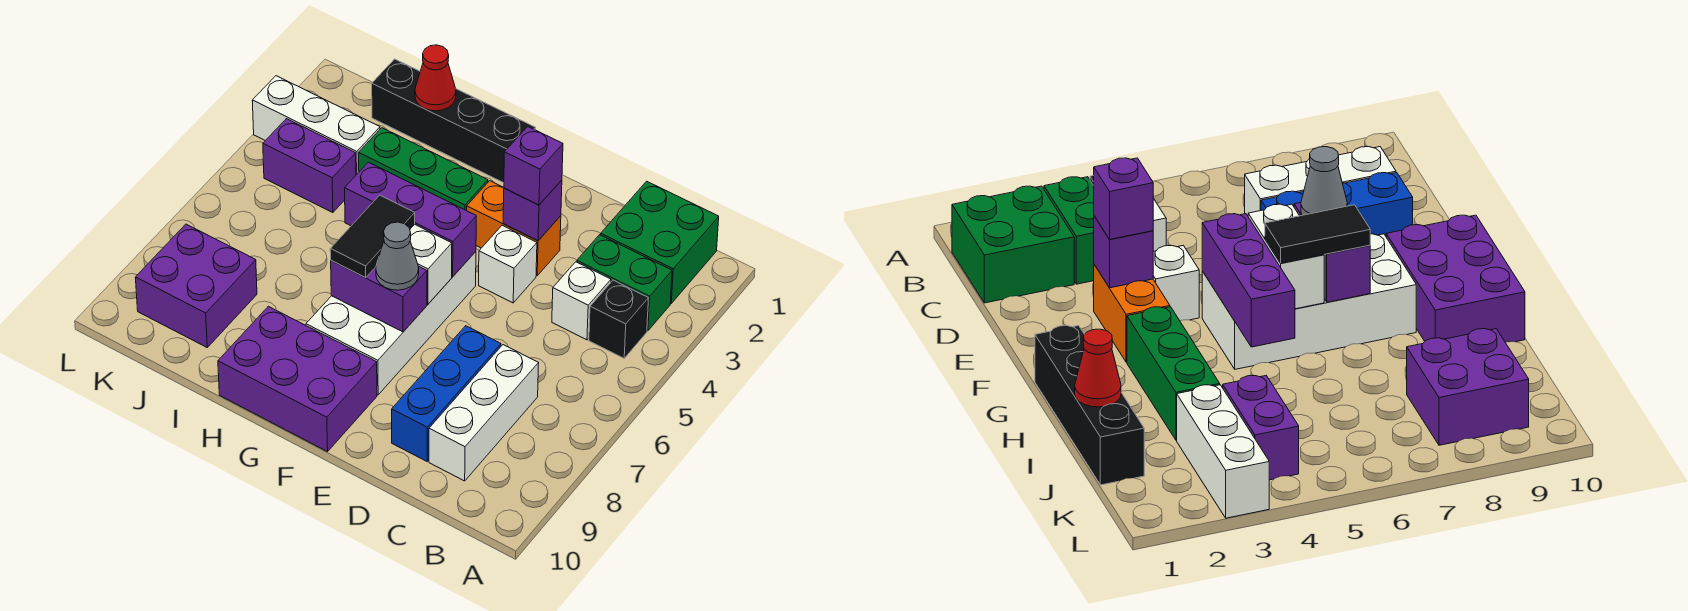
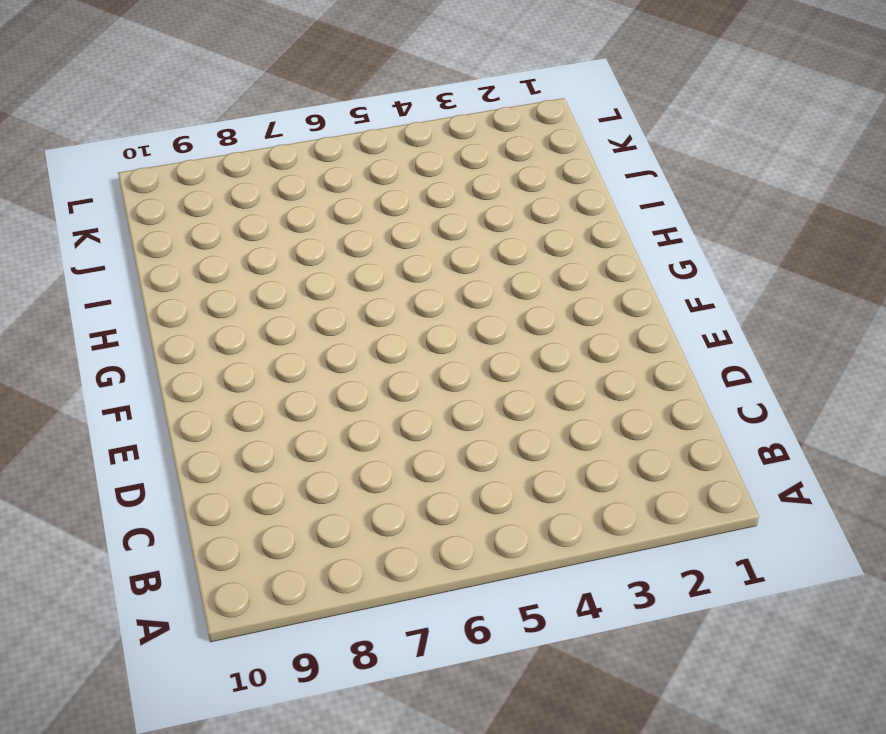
none -> green brick B1:C2 level 1
none -> green brick B3:C3 level 1
none -> black brick B4 level 1

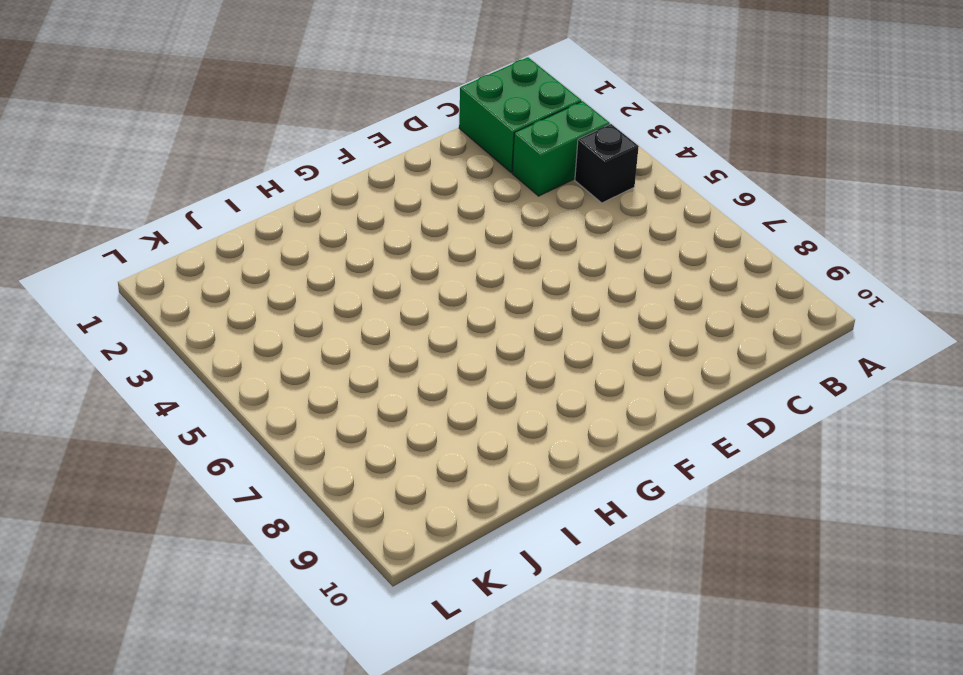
none -> white brick C4 level 1
none -> white brick C7:C9 level 1
none -> blue brick D7:D9 level 1

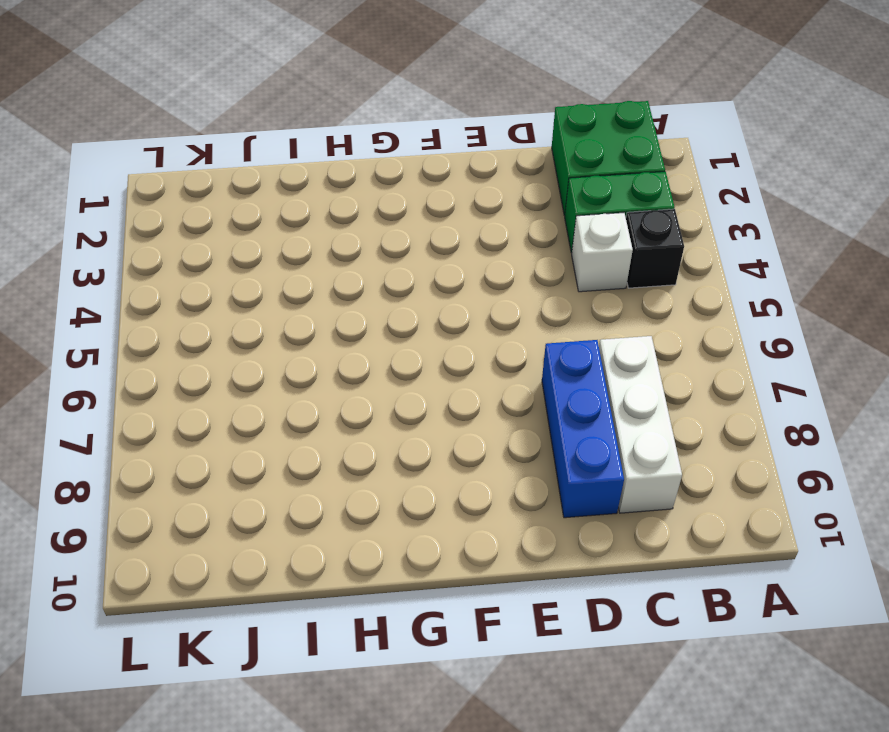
none -> orange brick E3:F3 level 1
none -> white brick E4 level 1
none -> white brick F5:G8 level 1

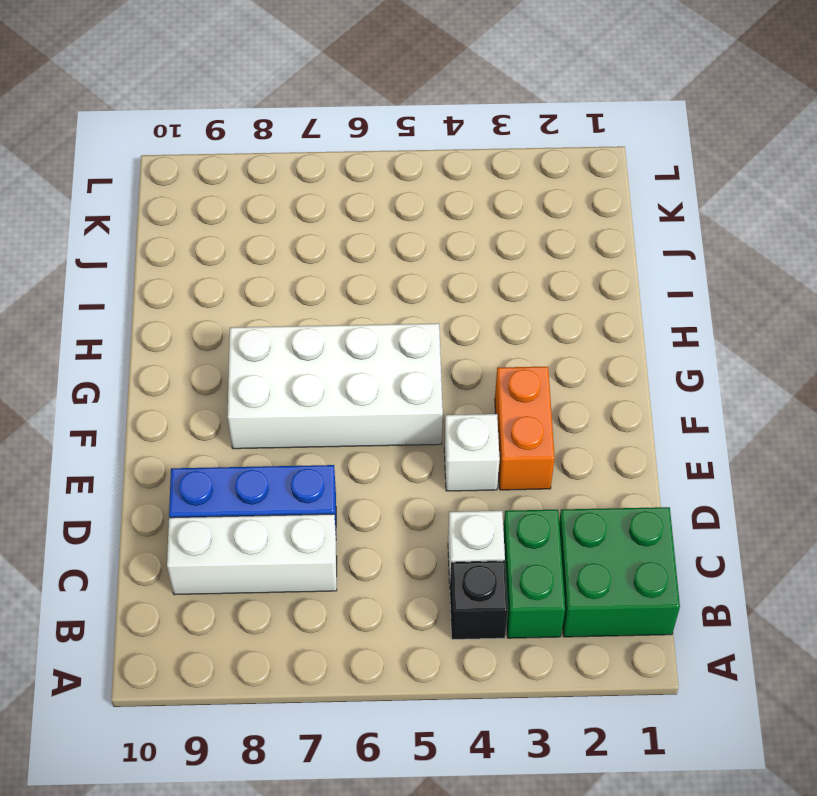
none -> purple brick F9:H10 level 1
none -> black brick G1:J1 level 1
none -> green brick G3:I3 level 1

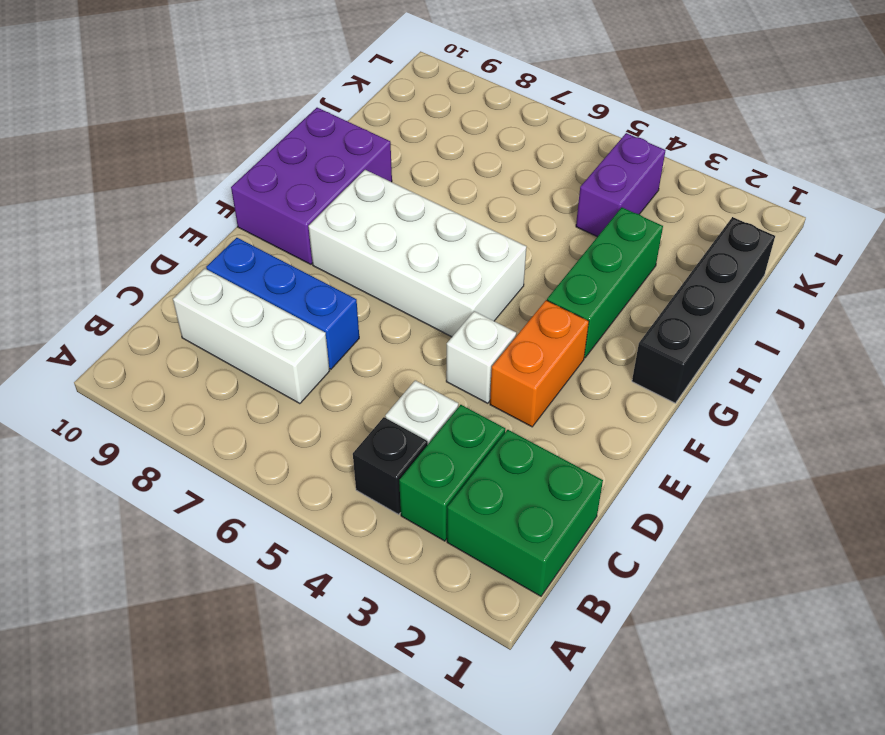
none -> white brick J3:L3 level 1
none -> purple brick J8:K9 level 1
none -> purple brick E3 level 2

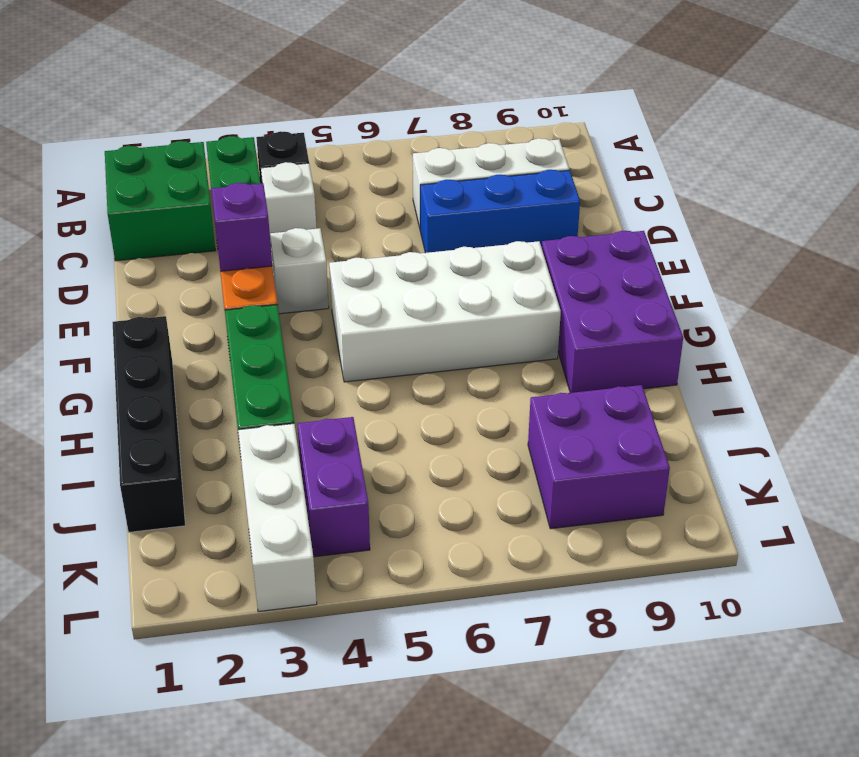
none -> purple brick F5:H5 level 2
none -> white brick F6:G6 level 2
none -> purple brick F7:G7 level 2

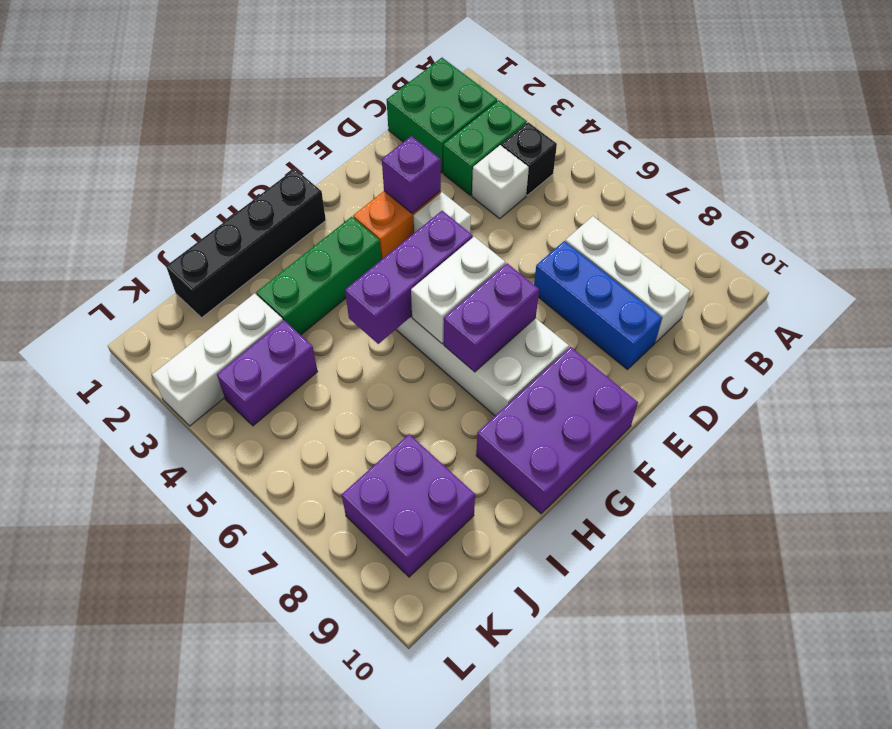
none -> red cone I1 level 2
none -> purple brick E3 level 3
none -> grey cone F7 level 3

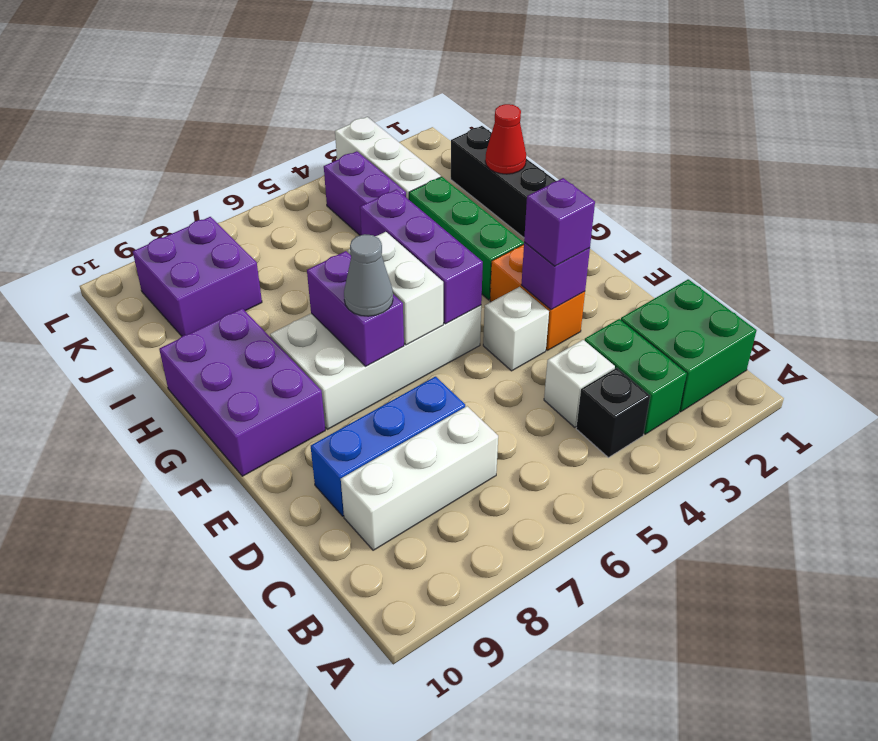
none -> black tile G6:G7 level 3

